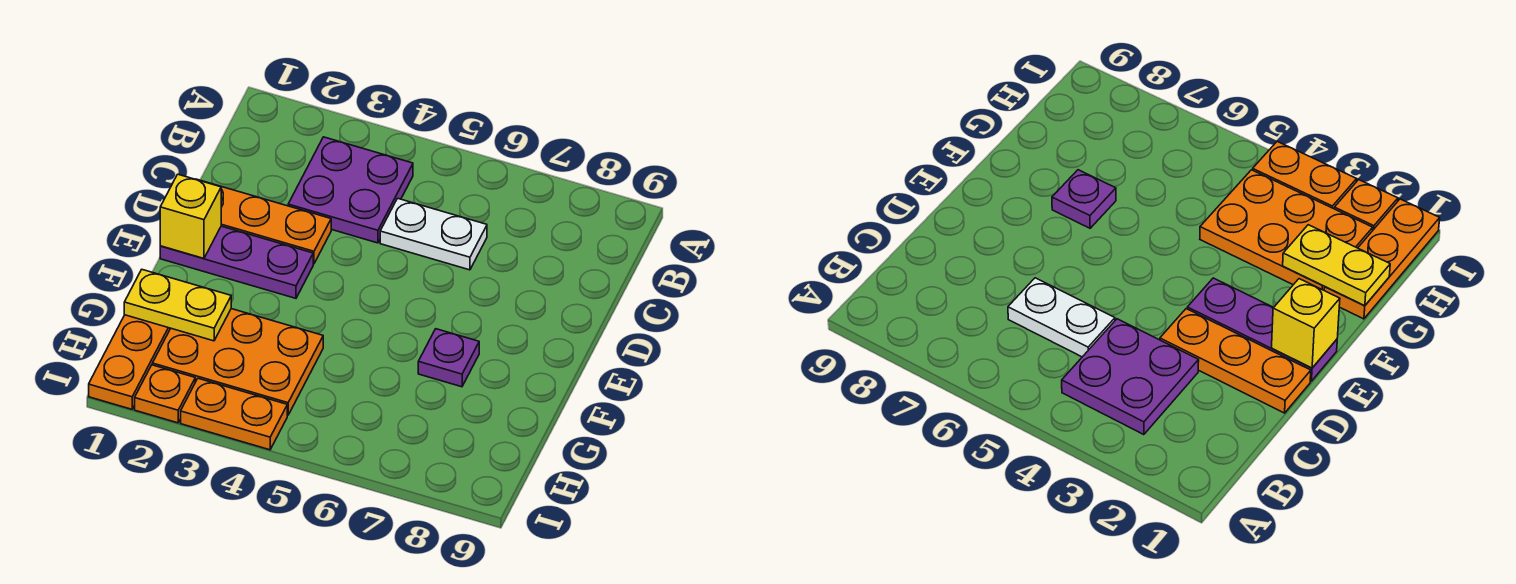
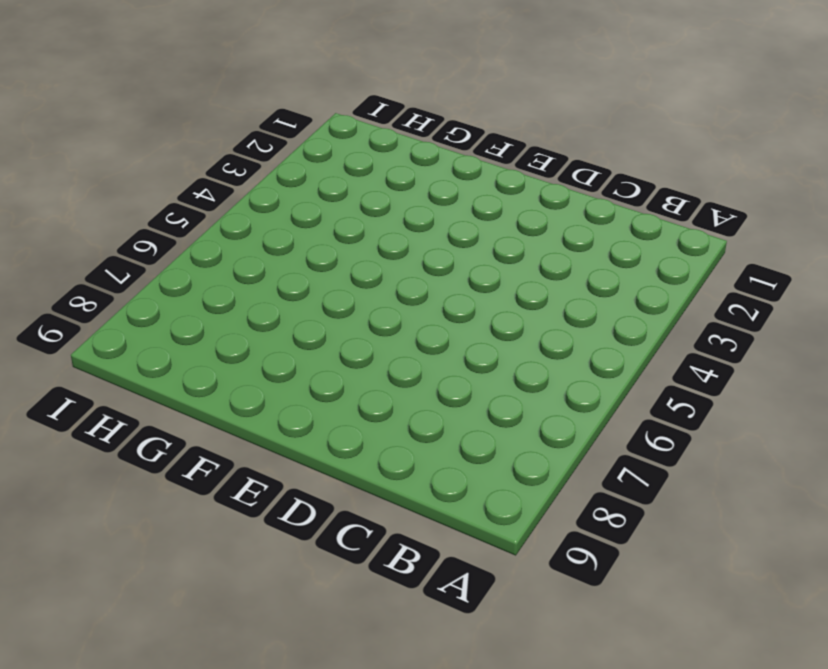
none -> purple plate B3:C4 level 1
none -> white plate C5:C6 level 1

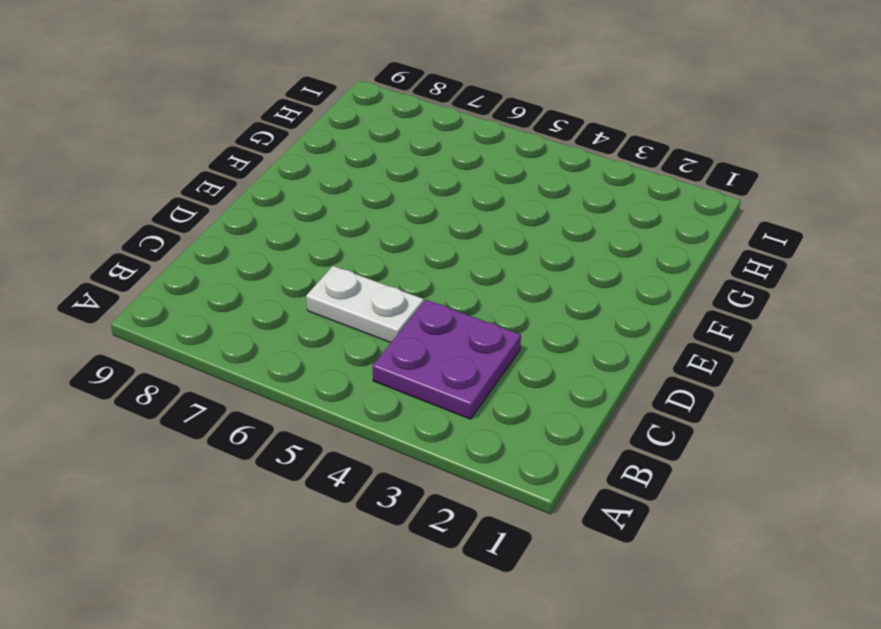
none -> orange plate D1:D3 level 1
none -> purple plate E1:E3 level 1

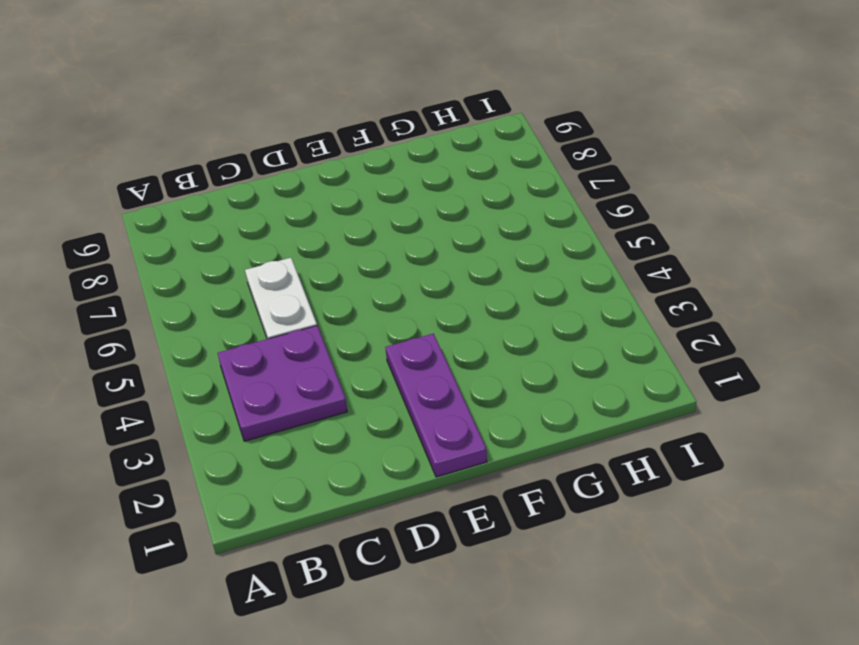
none -> orange plate D1:D3 level 1
none -> purple plate F7 level 1

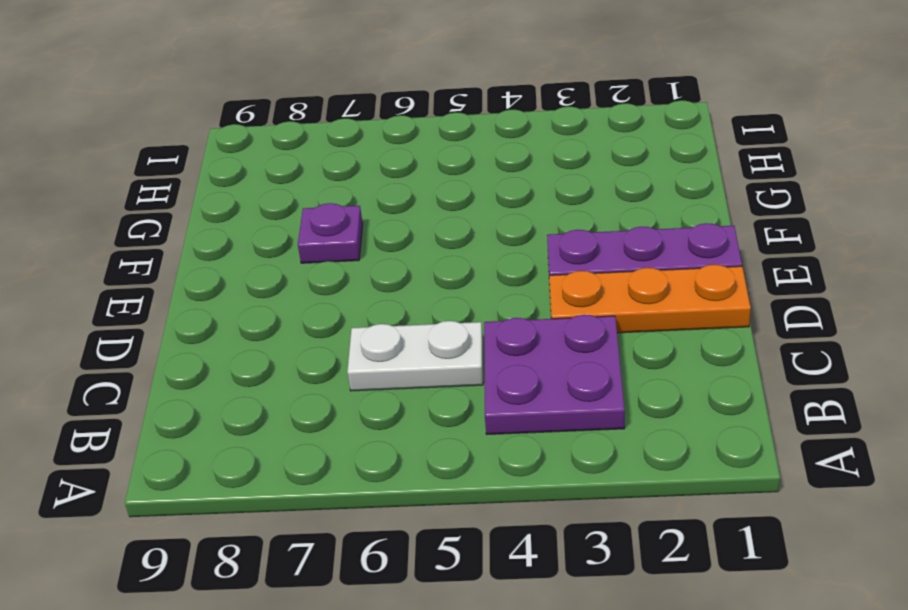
none -> orange plate G1:I1 level 1
none -> orange plate G2:H4 level 1

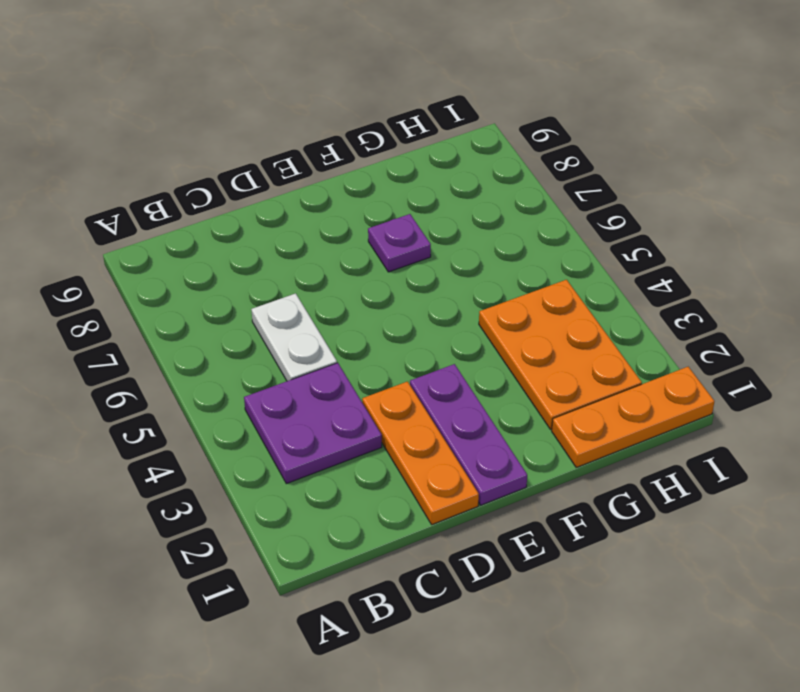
none -> orange plate I2 level 1
none -> orange plate I3:I4 level 1

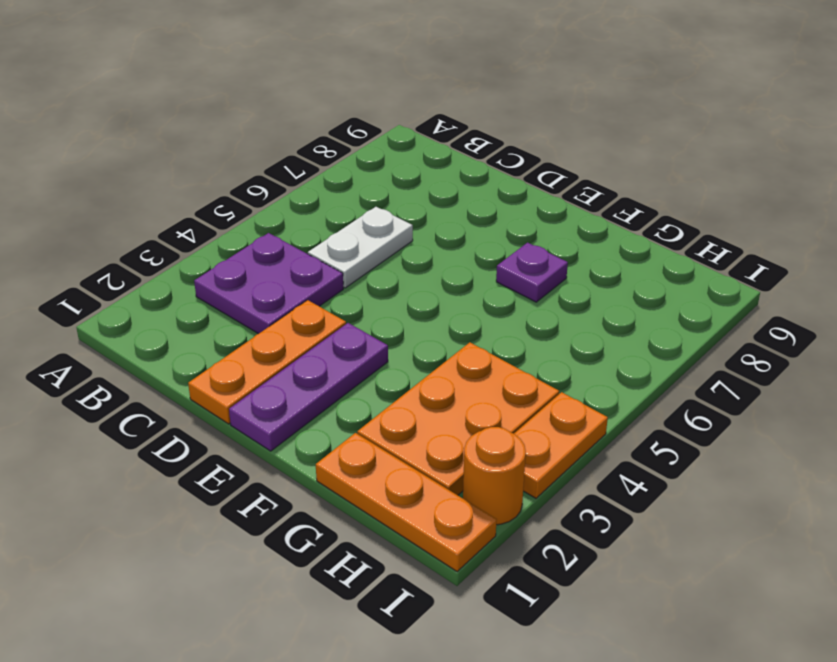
orange round brick I2 level 1 -> orange plate I2 level 1
none -> yellow brick E1 level 2
none -> yellow plate G1:G2 level 2

